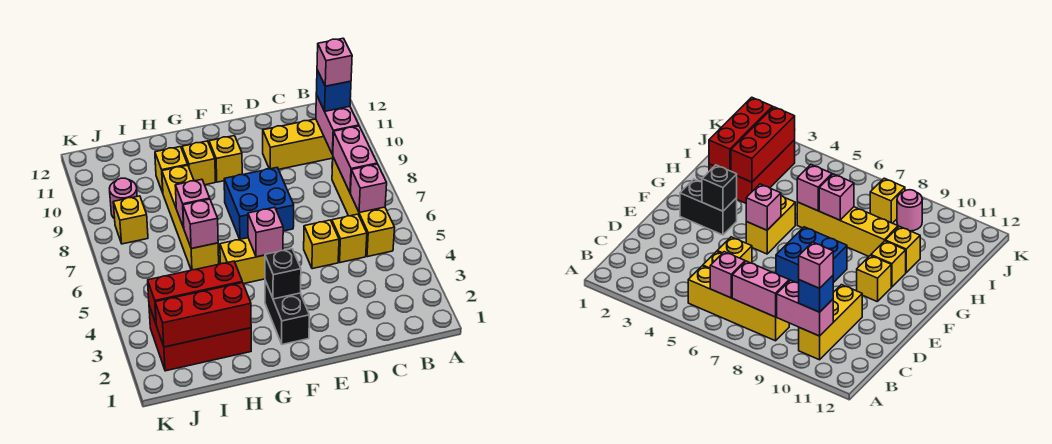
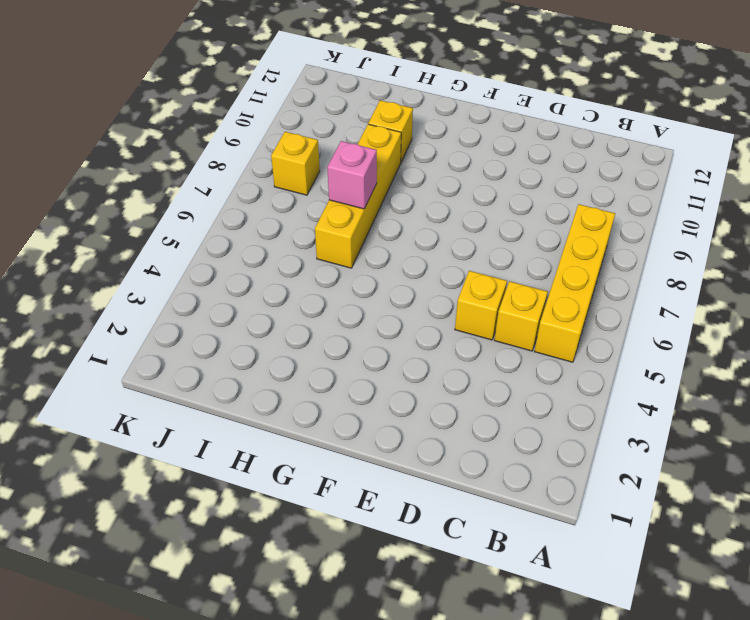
none -> yellow brick B10:D10 level 1
none -> blue brick E7:F8 level 1
none -> black brick F2:F3 level 1

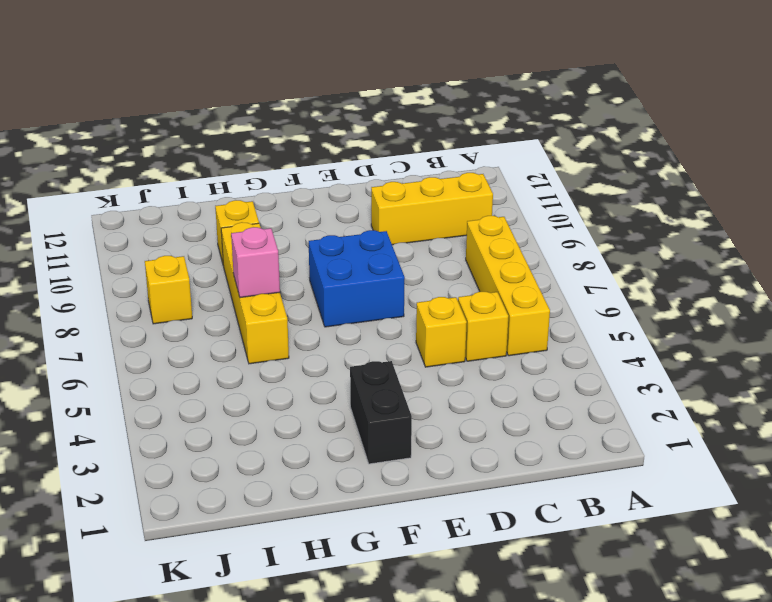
none -> yellow brick F5:G5 level 1
none -> yellow brick F10 level 1
none -> yellow brick G10 level 1

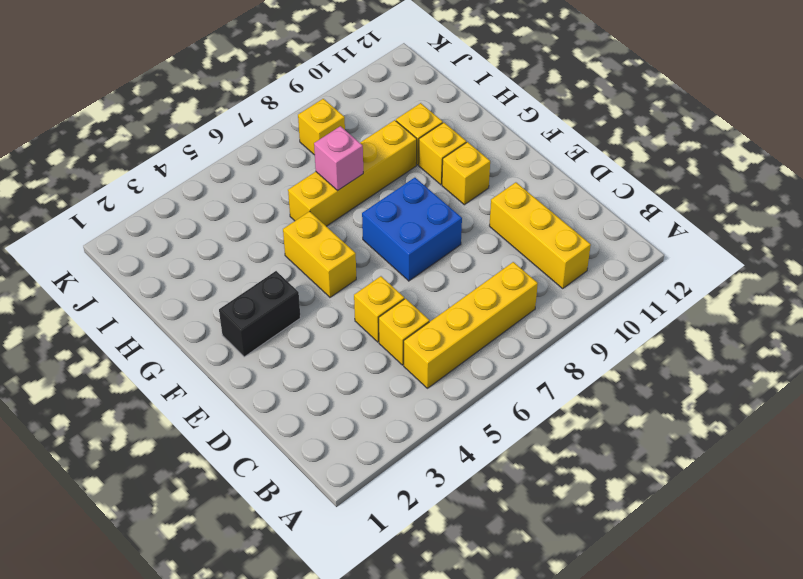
none -> red brick H2:J3 level 1
none -> pink round brick J9 level 1
none -> pink brick B6 level 2

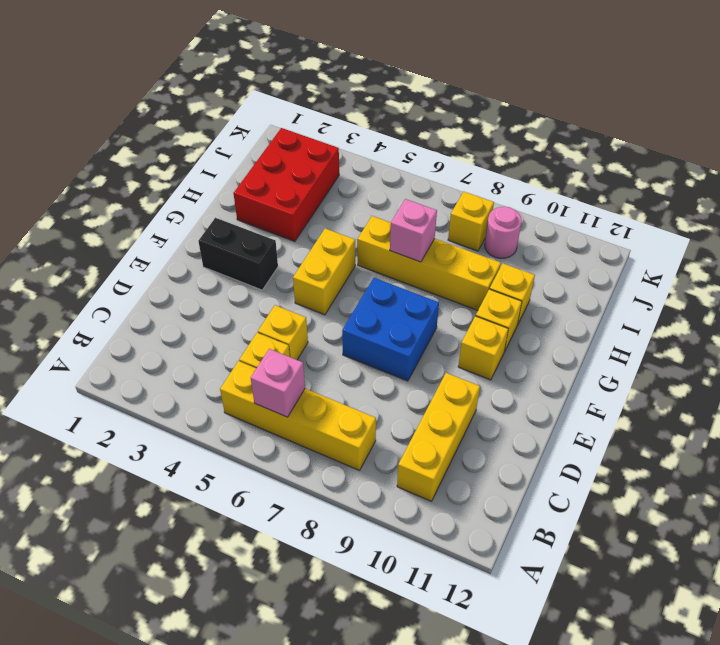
none -> pink brick B7:B8 level 2
none -> pink brick B9:B10 level 2
none -> black brick F3 level 2

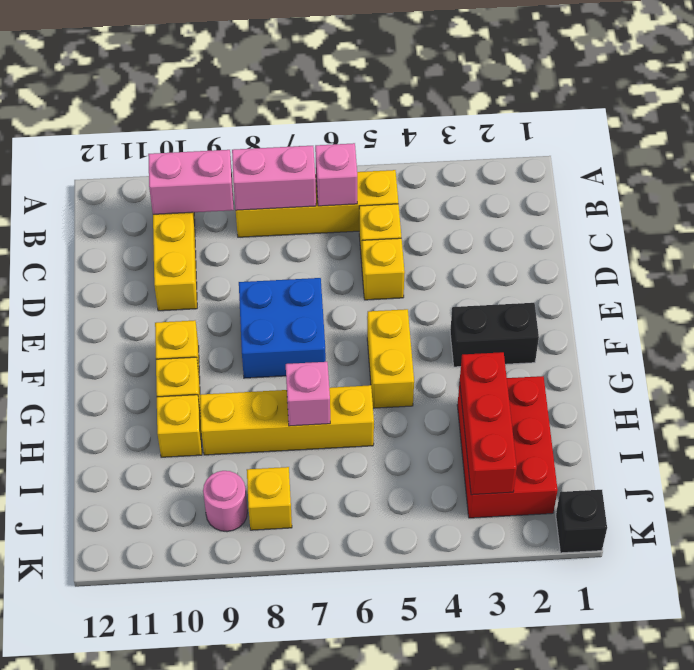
black brick K1 level 1 -> black brick F3 level 2
none -> pink brick F5 level 2
none -> red brick H2:J2 level 2
none -> pink brick H6 level 2

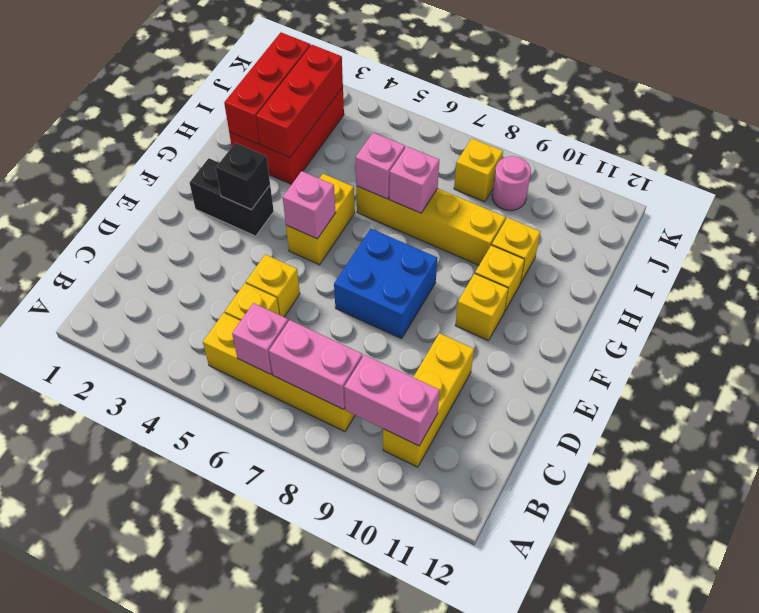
none -> blue brick B10 level 3
none -> pink brick B10 level 4

